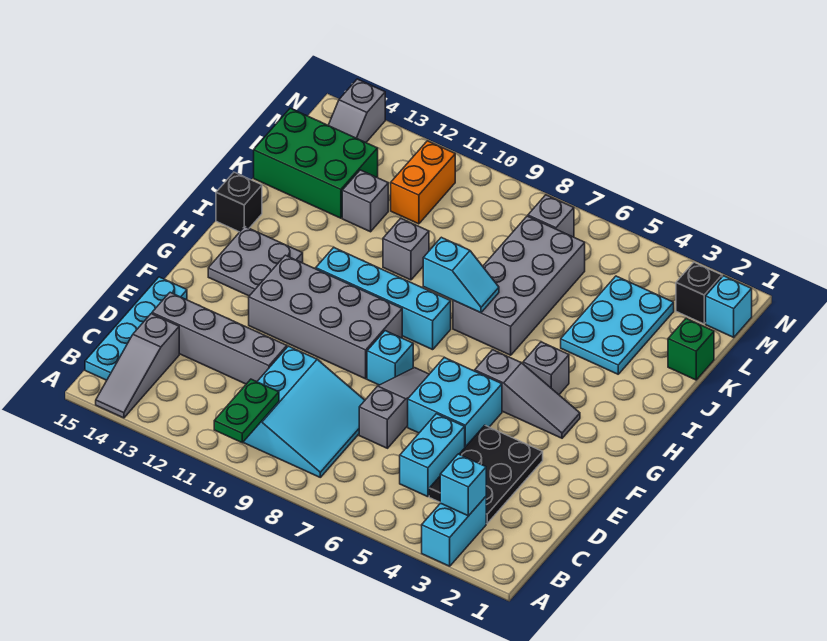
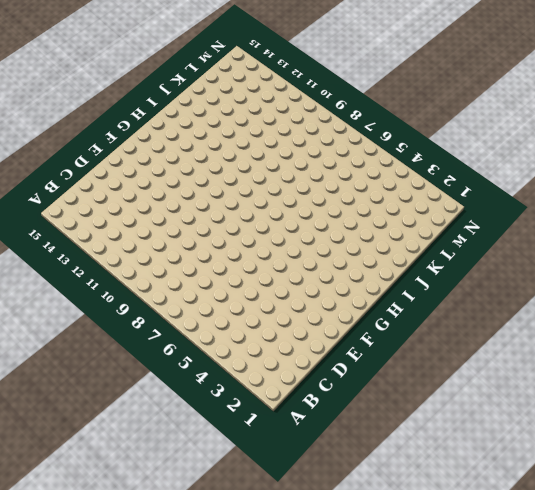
none -> cyan brick A3:B3 level 1
none -> grey slope A14:C14 level 1 top C
none -> cyan slope B8:D10 level 1 top 10
none -> cyan plate B15:E15 level 1

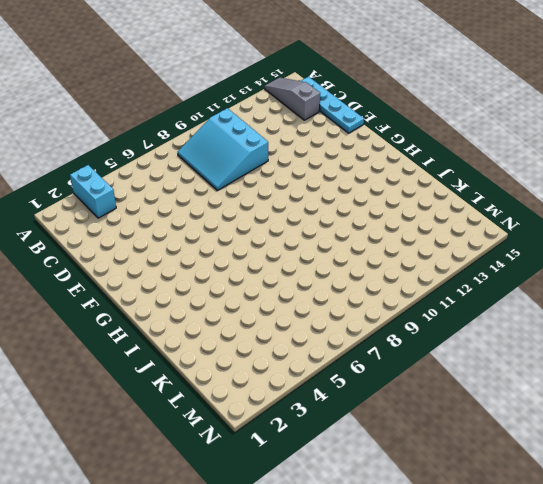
none -> black plate C3:E4 level 1
none -> cyan brick C5:D5 level 1
none -> grey slope D7:F7 level 1 top D
none -> grey brick D11:D14 level 1

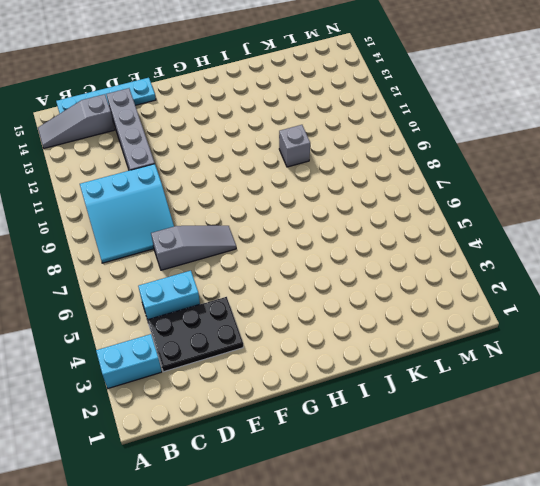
none -> cyan brick E5:F6 level 1
none -> cyan brick F8 level 1
none -> grey brick F9:G12 level 1
none -> grey slope G3:G5 level 1 top 5

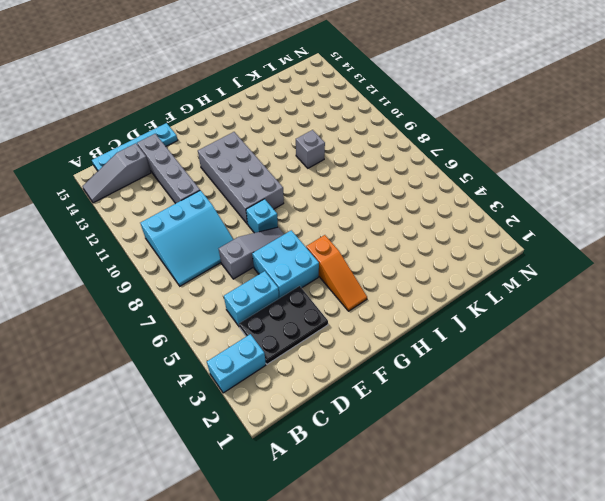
orange slope G3:G5 level 1 top 5 -> grey slope G3:G5 level 1 top 5
none -> grey plate G13:H14 level 1
none -> grey brick H4 level 1
none -> cyan brick H8:H11 level 1
none -> grey brick I6:L7 level 1

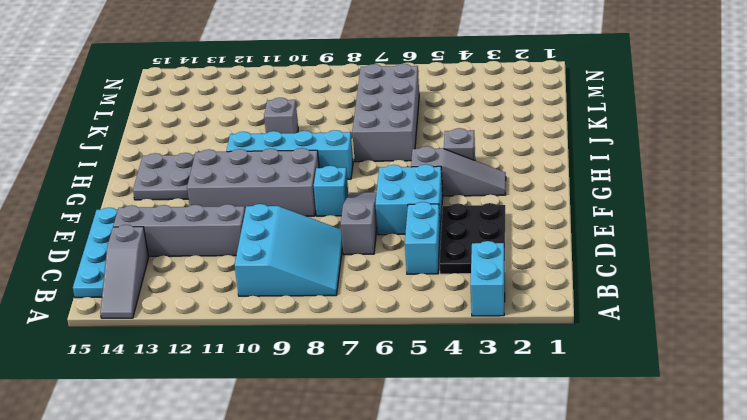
none -> black brick I15 level 1
none -> cyan plate J3:L4 level 1
none -> green brick K1 level 1
none -> grey brick K12 level 1

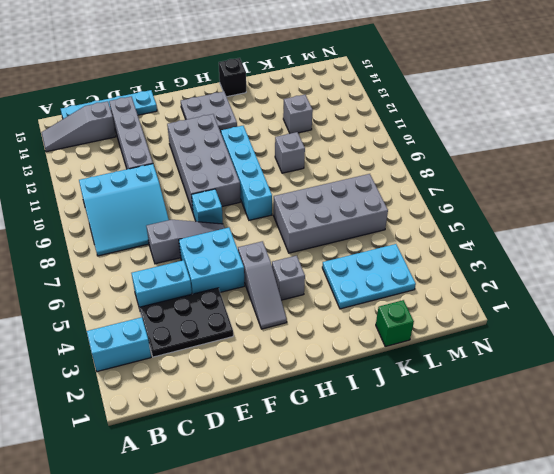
none -> green brick K13:L15 level 1
none -> orange brick L11:M11 level 1
none -> cyan brick M1 level 1
none -> black brick M2 level 1

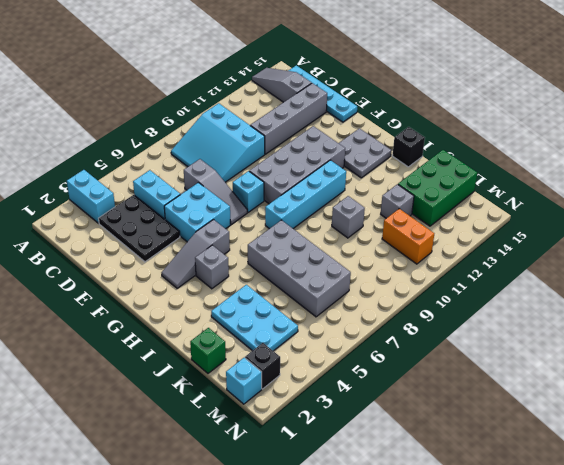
none -> grey brick M7 level 1
none -> grey slope M14:N14 level 1 top N
none -> green plate A10:B10 level 2
none -> cyan brick B3 level 2

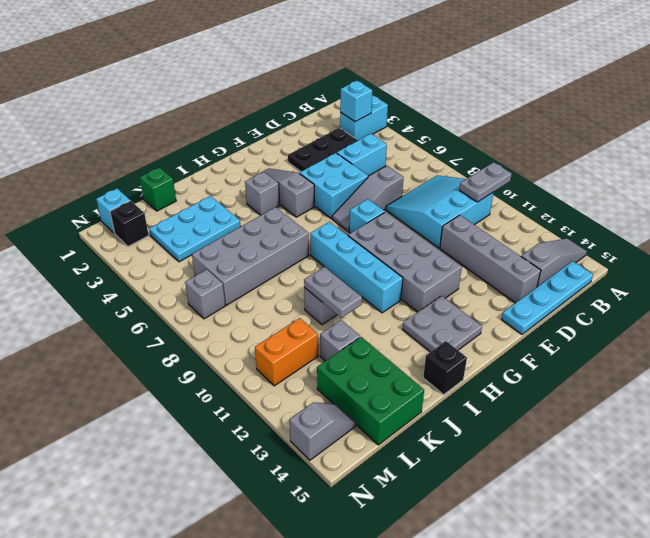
grey plate A10:B10 level 2 -> green plate A10:B10 level 2
grey plate J10:J11 level 2 -> none
none -> cyan slope I7:I8 level 2 top 8

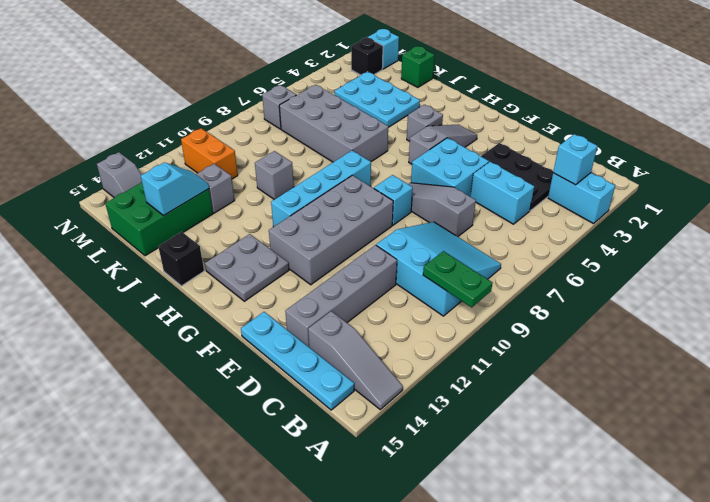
cyan slope K13:K14 level 2 top 14 -> cyan slope I7:I8 level 2 top 8

